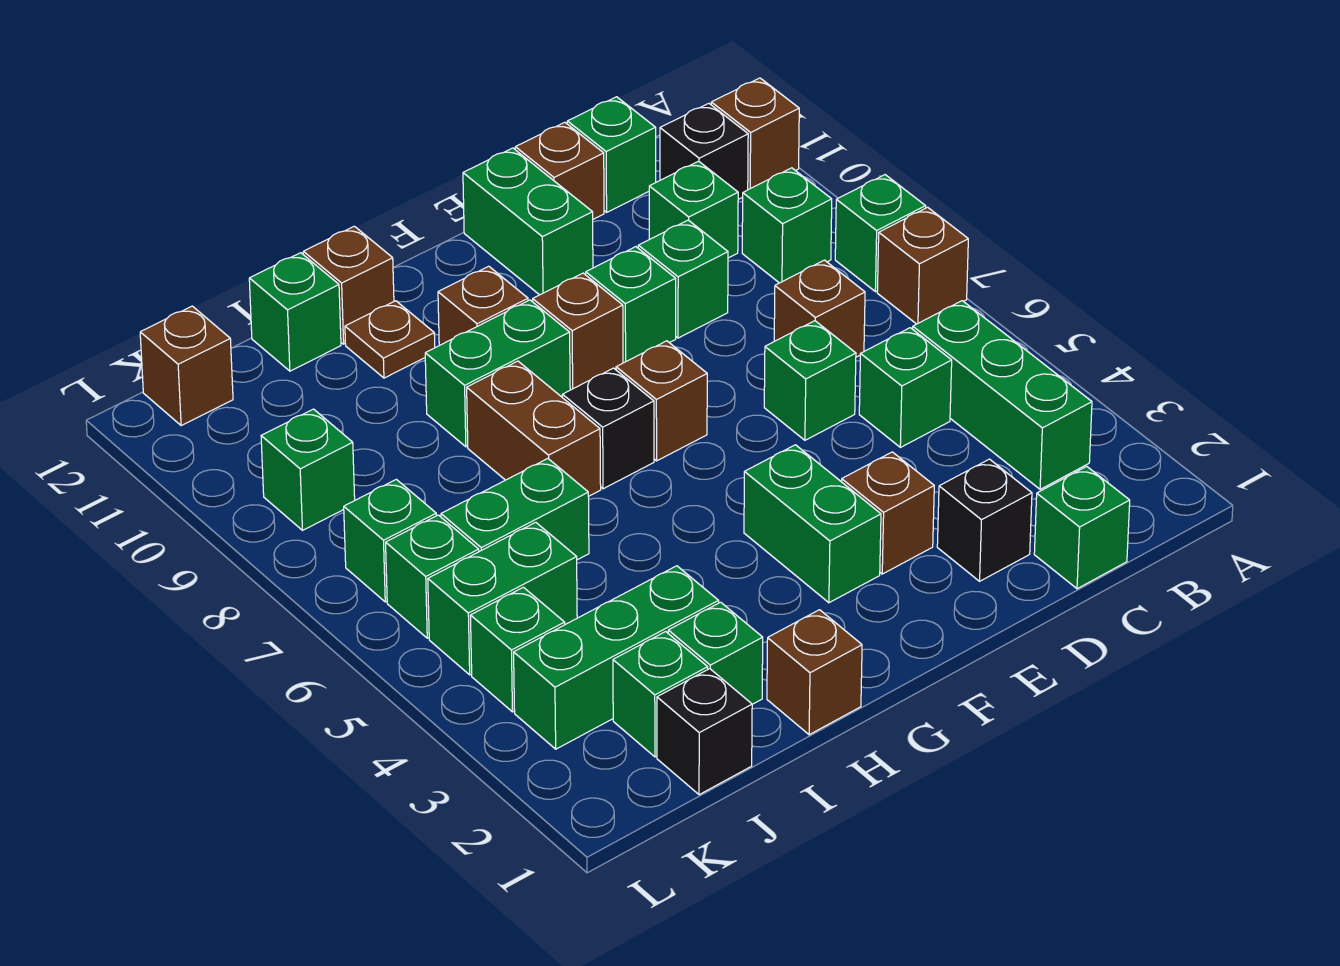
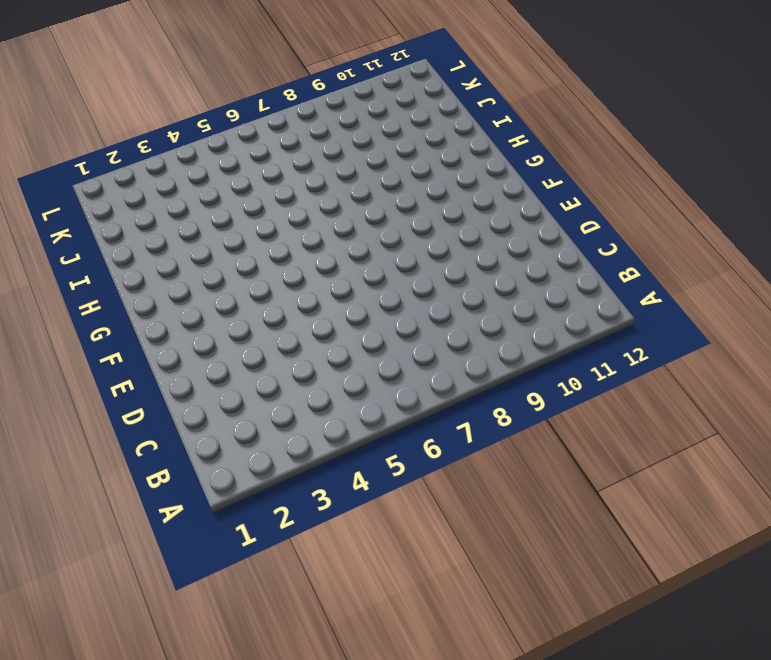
none -> brown brick A7 level 1
none -> green brick A8 level 1
none -> brown brick A11 level 1
none -> green brick B3:B5 level 1

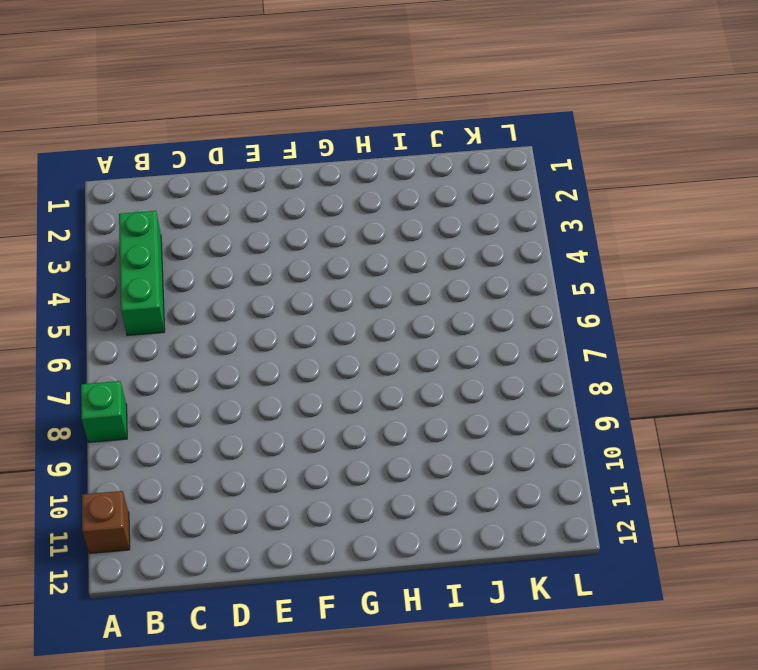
none -> brown brick A7 level 1
none -> green brick B9 level 1
none -> black brick B11 level 1
none -> green brick C1 level 1

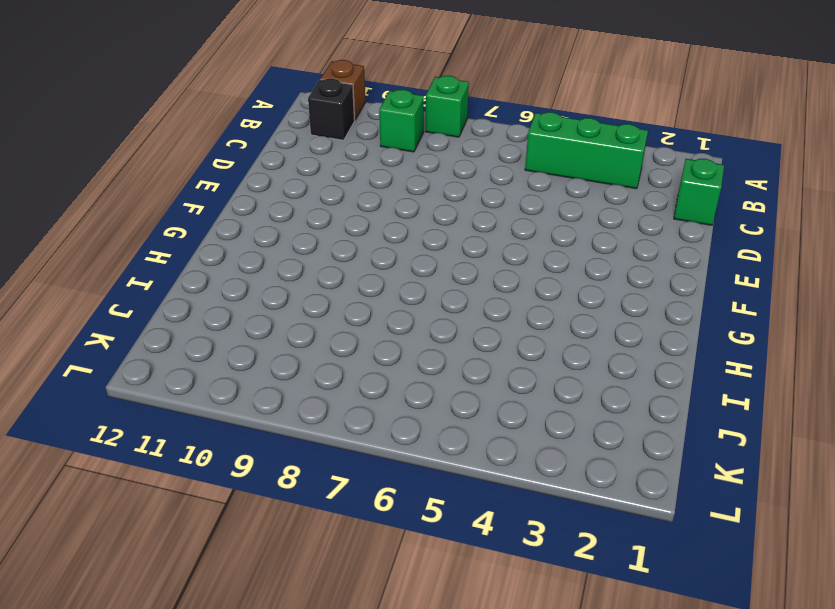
none -> brown brick A7 level 1
none -> green brick C5 level 1
none -> brown brick C7 level 1
none -> green brick C10 level 1

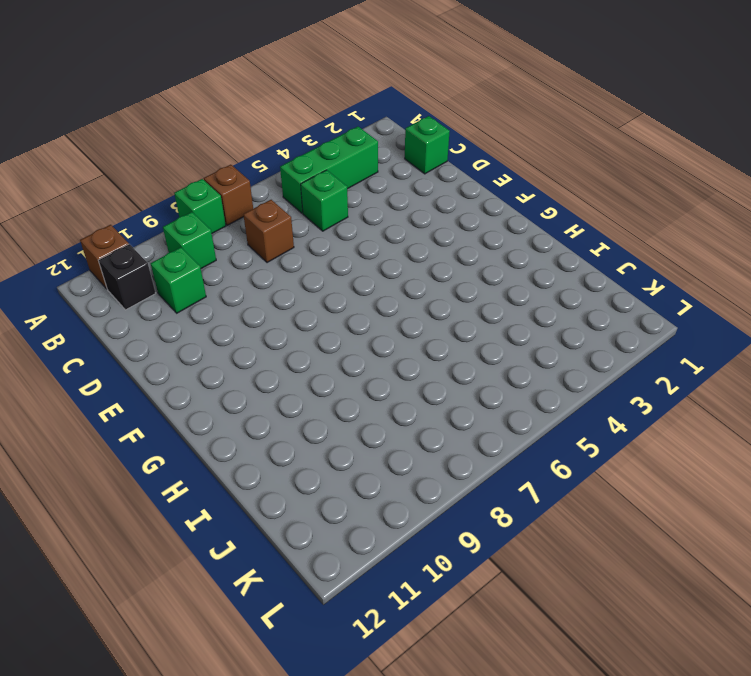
none -> green brick C12 level 1
none -> black brick D2 level 1
none -> green brick D6 level 1
none -> green brick D9 level 1

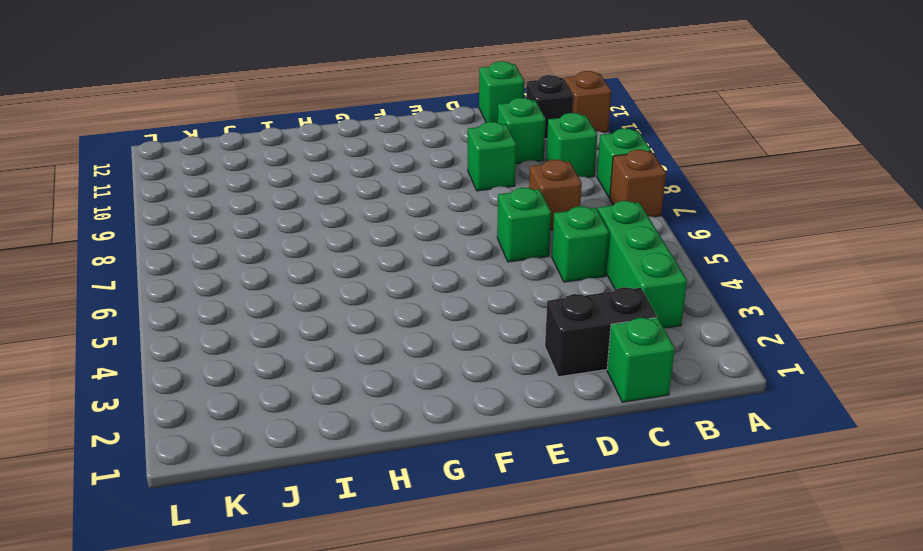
black brick C2:D2 level 1 -> black brick D2 level 1
none -> brown brick D12 level 1
none -> brown brick E3 level 1
none -> green brick E9 level 1
none -> green brick E11:E12 level 1

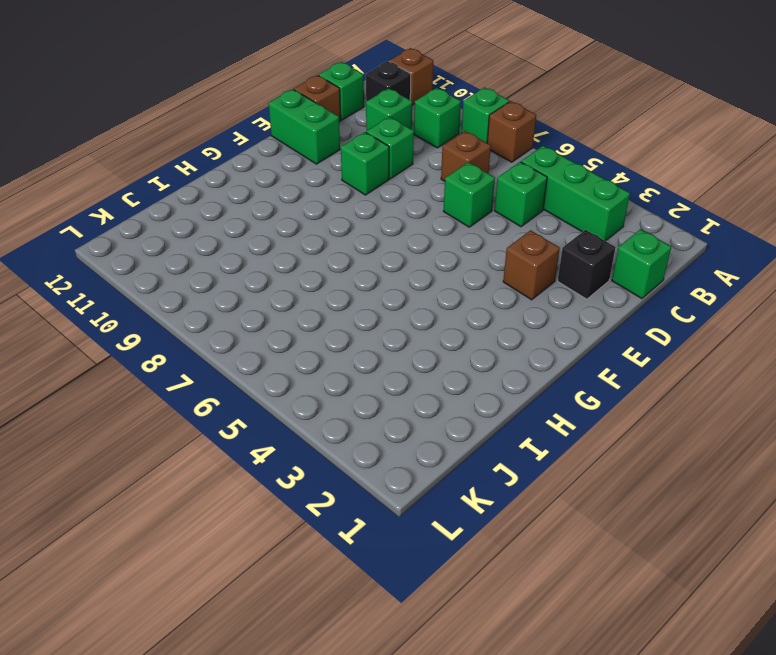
none -> green brick F3:F4 level 1
none -> brown brick F7 level 1
none -> brown brick F9 level 1
none -> black brick G7 level 1

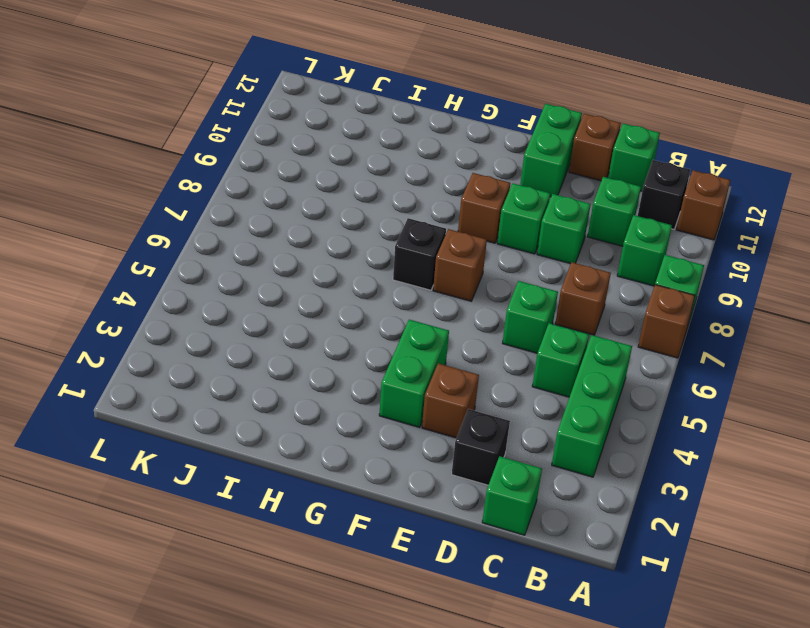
none -> green brick G9:H9 level 1
none -> brown brick G10 level 1
none -> brown brick H1 level 1
none -> brown brick H7:H8 level 1

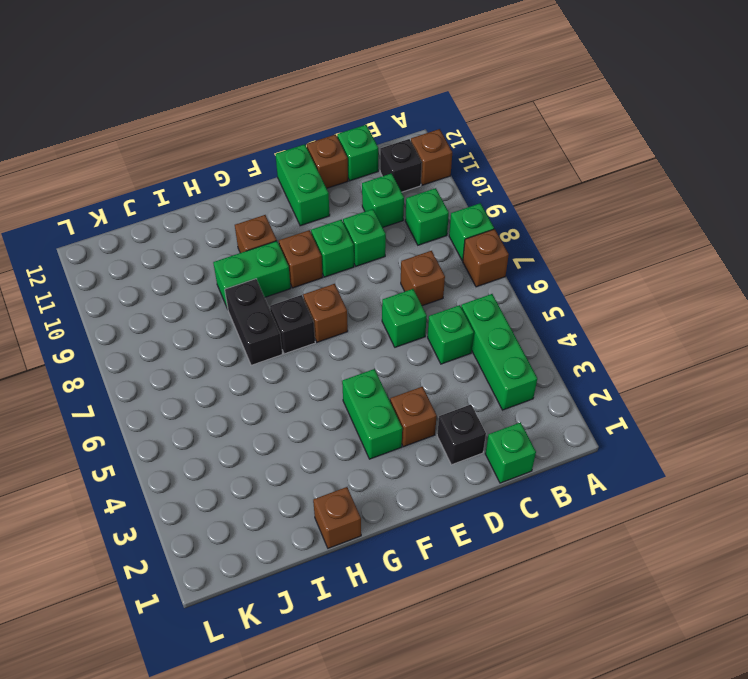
black brick H7:H8 level 1 -> brown brick H7:H8 level 1
none -> brown plate H11 level 1
none -> brown brick H12 level 1
none -> green brick I2 level 1
none -> green brick I3:K3 level 1

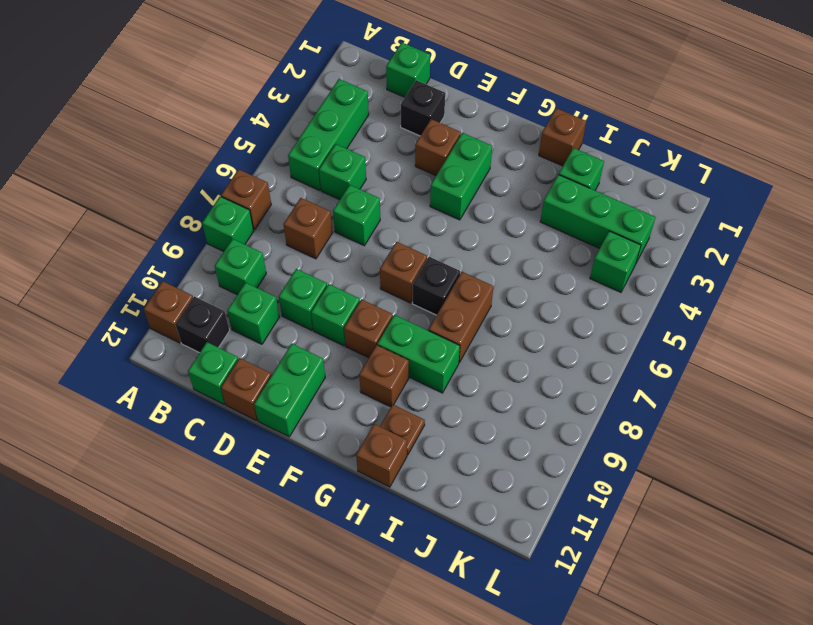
none -> green brick I6:J6 level 1
none -> green brick I12 level 1
none -> black brick J1 level 1
none -> green brick J2 level 1

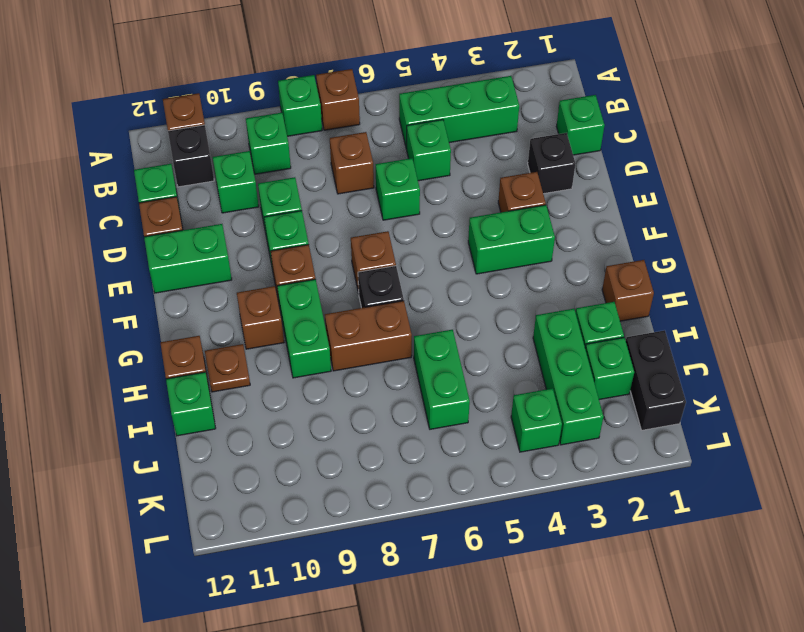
black brick J1:K1 level 1 -> black brick J1 level 1
none -> green brick J5:K5 level 1
none -> green brick K6 level 1
none -> green brick K7 level 1
none -> green brick K9 level 1

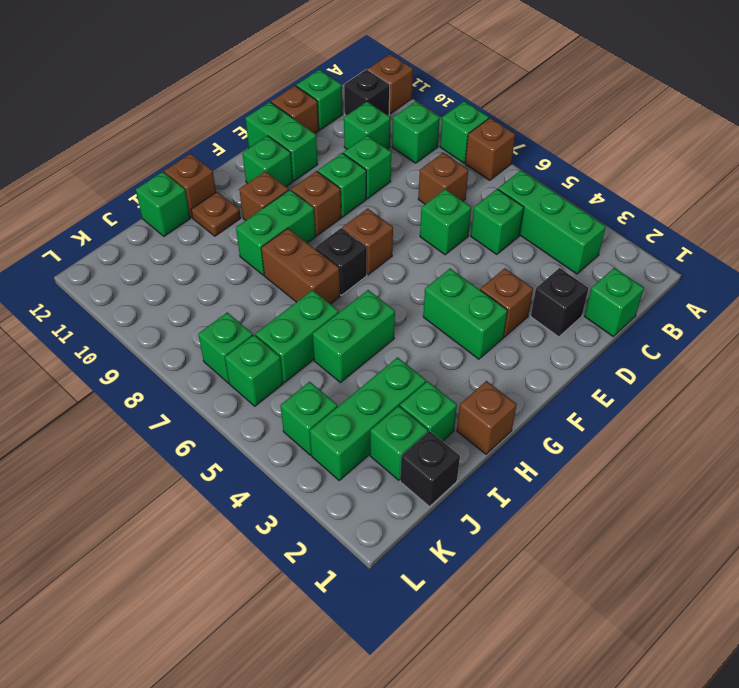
green brick F11 level 1 -> green brick K9 level 1
green brick H5:I5 level 1 -> green brick J5:K5 level 1
none -> brown brick K12 level 1

